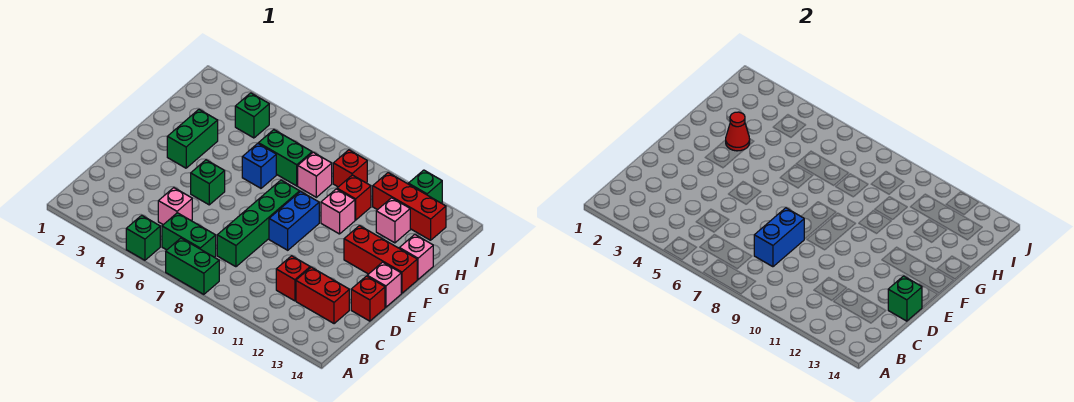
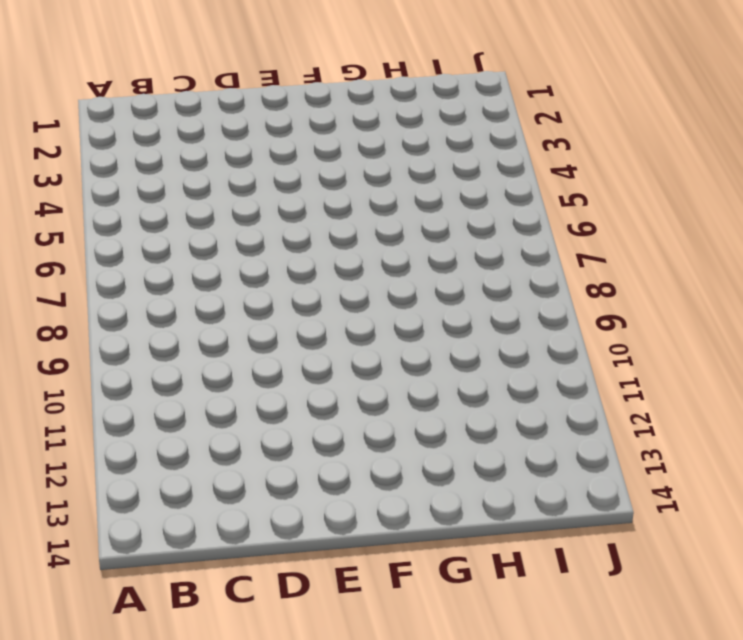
none -> green brick A5 level 1
none -> green brick A7:A8 level 1
none -> green brick B6:B7 level 1

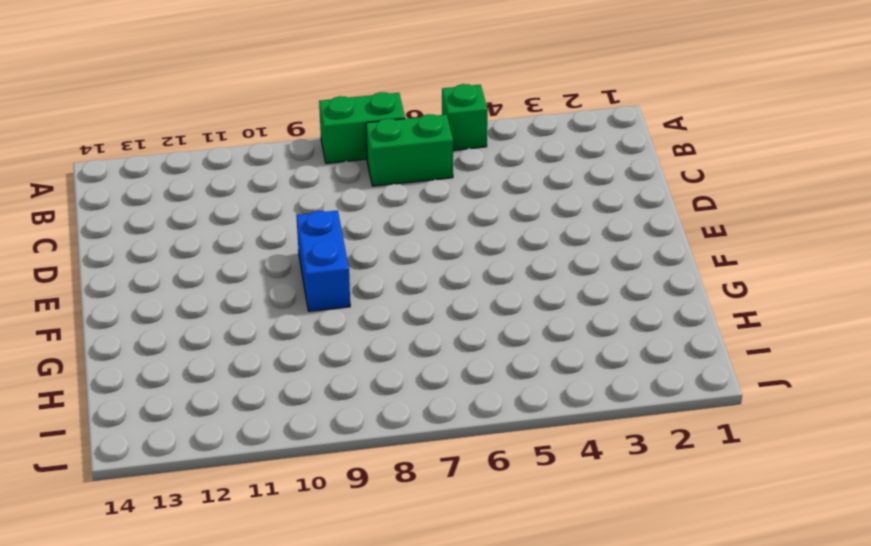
none -> pink brick C5 level 1
none -> green brick C8:F8 level 1
none -> red brick C11 level 1

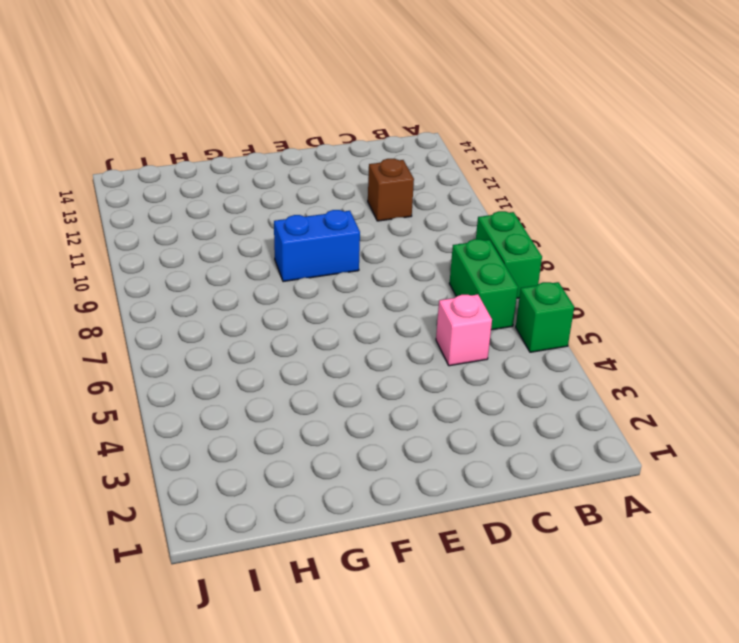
brown brick C11 level 1 -> red brick C11 level 1
none -> green brick C8:F8 level 1
none -> red brick C12:C13 level 1
none -> red brick D14 level 1

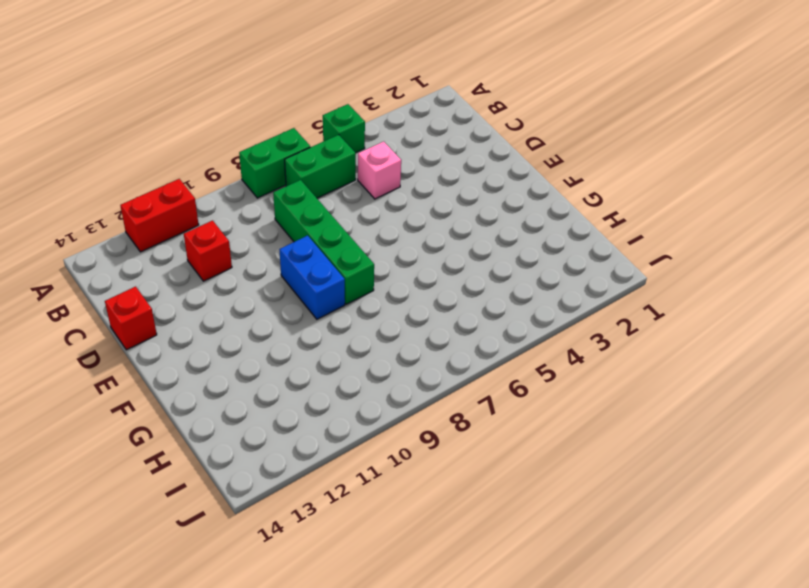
red brick A11:A12 level 1 -> red brick C12:C13 level 1
none -> green brick E5 level 1
none -> pink brick E14 level 1
none -> green brick F3:G3 level 1

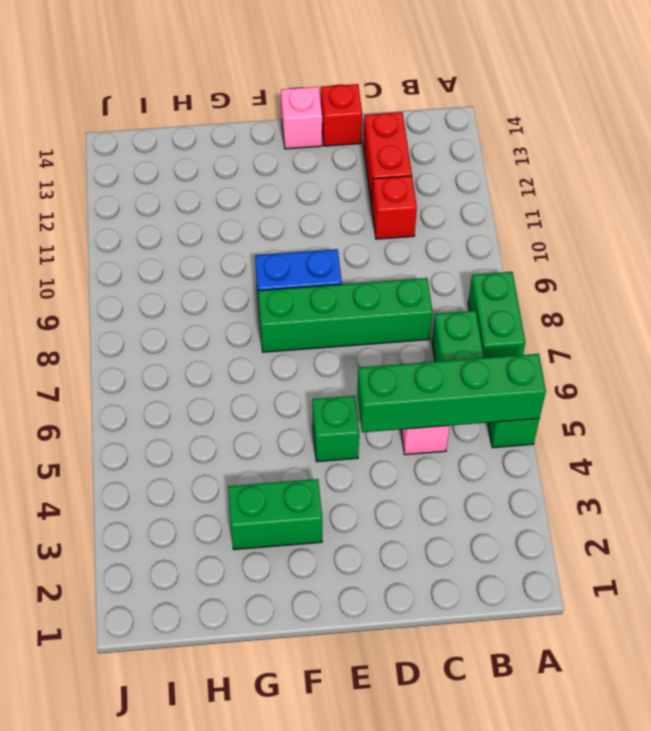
green brick A5:D5 level 2 -> none
none -> red brick F12:F14 level 1
none -> blue brick G6 level 1
none -> pink brick G10 level 1

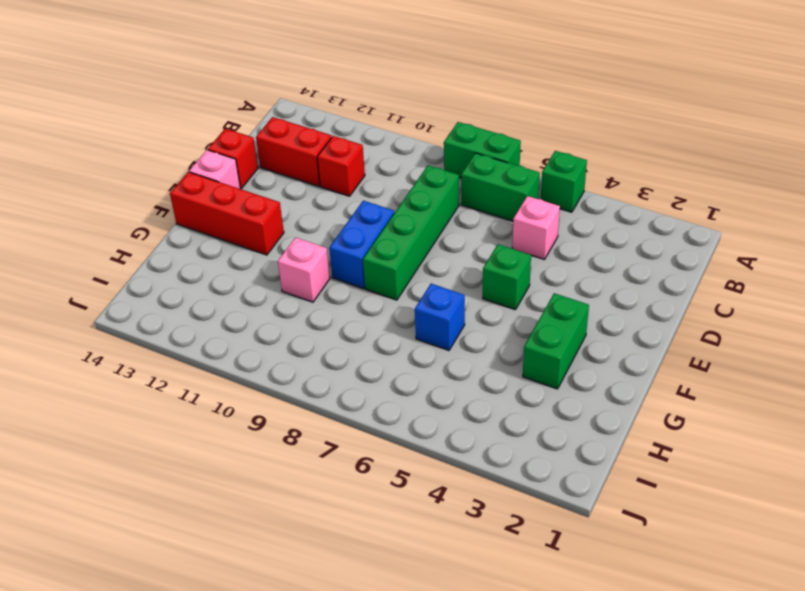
none -> pink brick G14 level 1
none -> green brick H6:H7 level 1
none -> pink brick H8 level 1

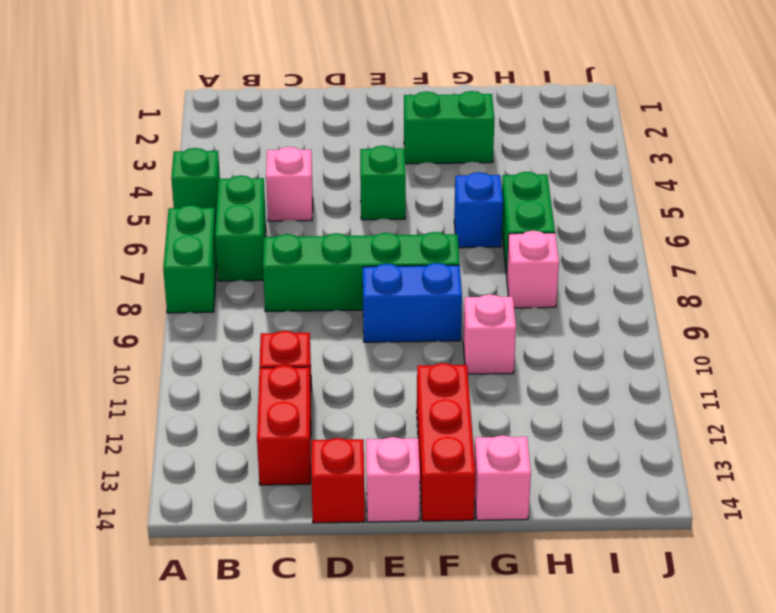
none -> red brick H10 level 1
none -> pink brick H12 level 1
none -> green brick I4 level 1

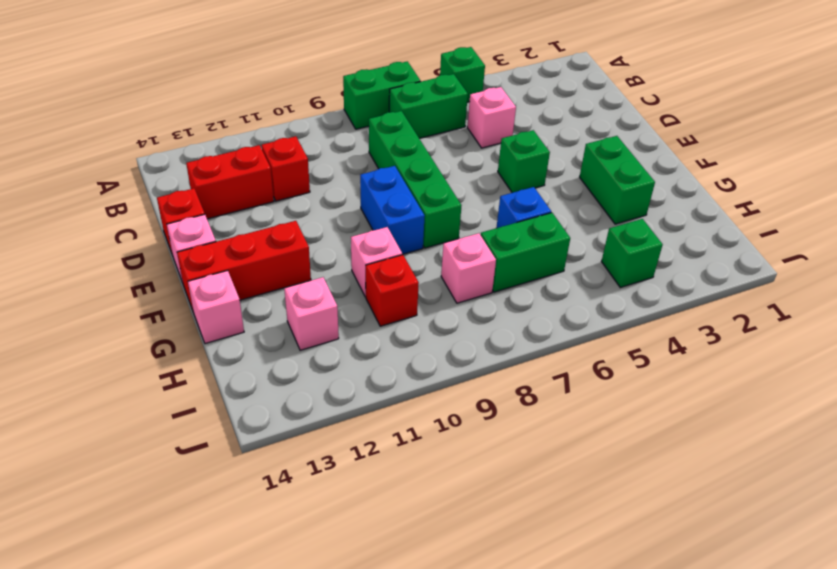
none -> red brick I9 level 1
none -> red brick I11:I13 level 1
none -> green brick J12 level 1

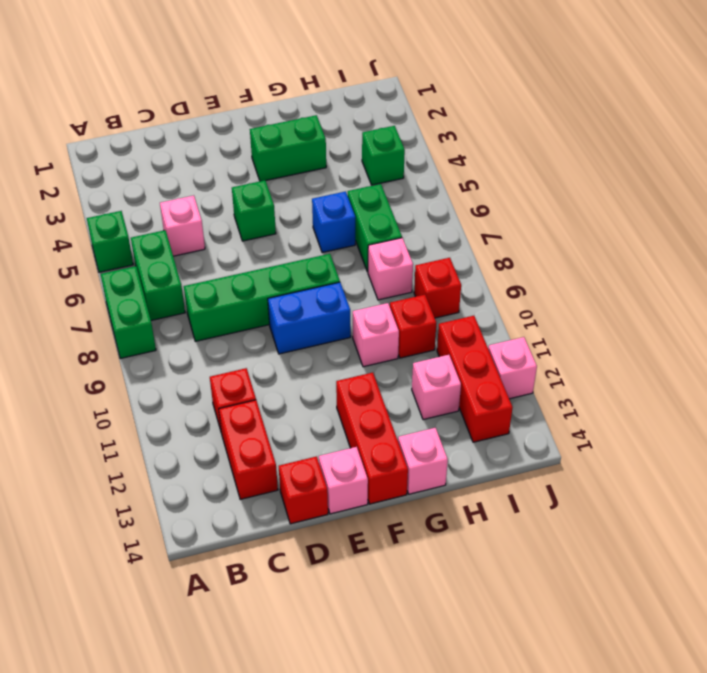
pink brick J12 level 1 -> green brick J12 level 1
none -> blue brick C8:D8 level 2
none -> green brick D14 level 2
none -> red cone G3 level 2

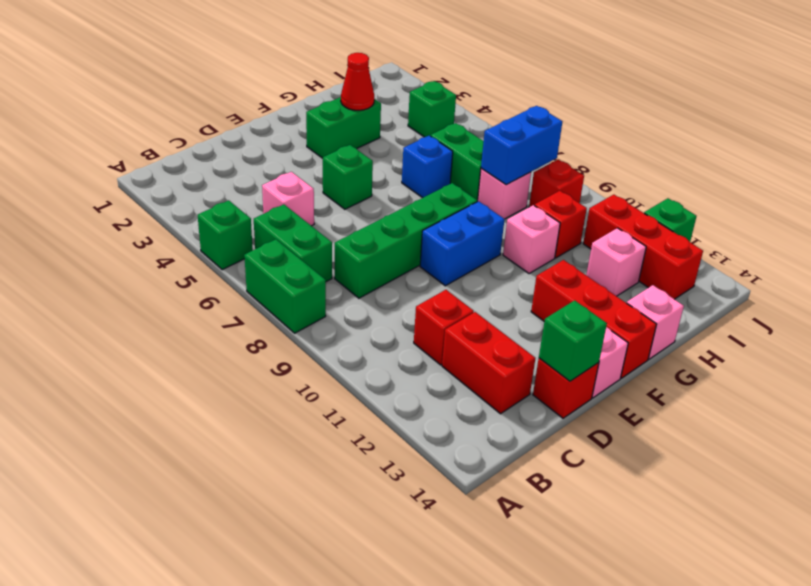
blue brick H8:I8 level 2 -> blue brick C8:D8 level 2

